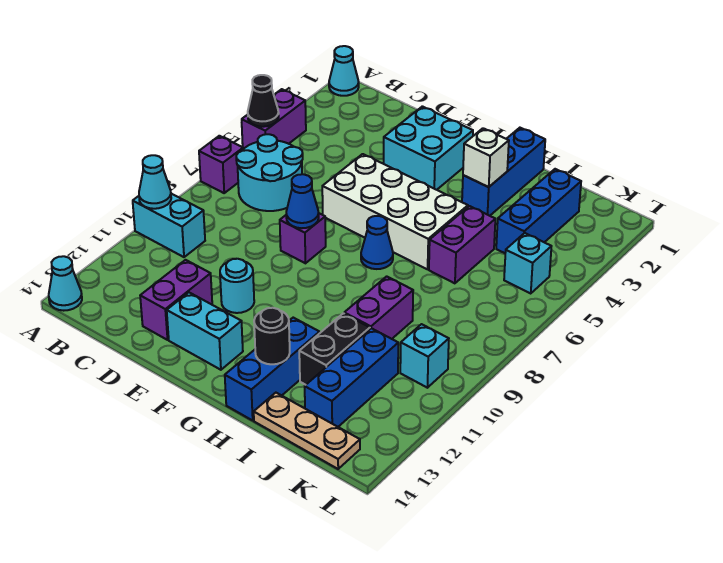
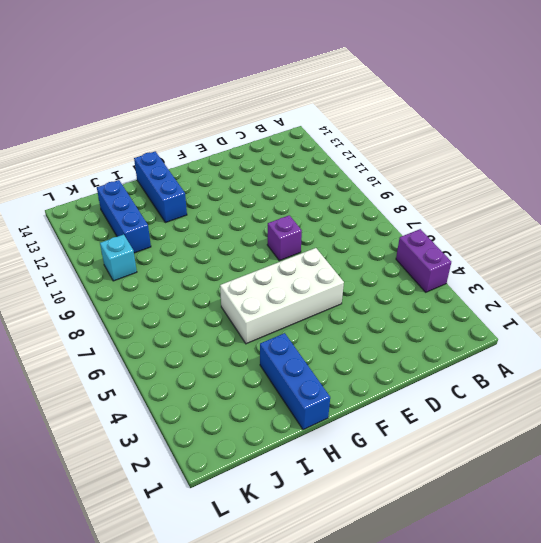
none -> cyan cone A1 level 1
none -> purple brick A7 level 1
none -> cyan brick A10:B10 level 1

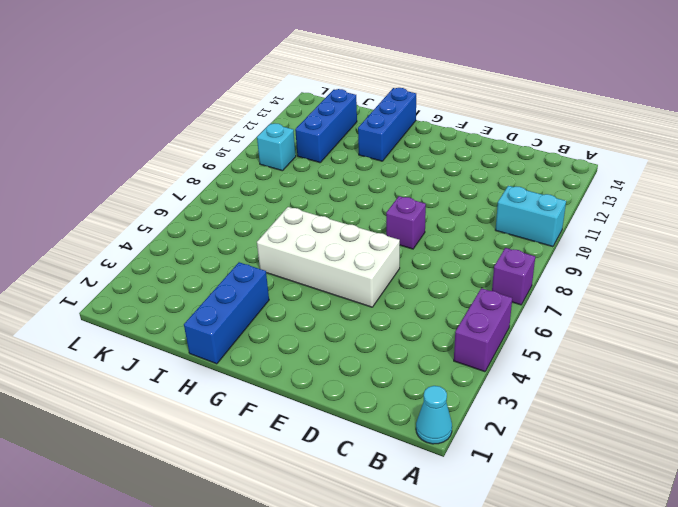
none -> cyan cone A14 level 1
none -> cyan round brick B6:C7 level 1
none -> purple brick D12:D13 level 1

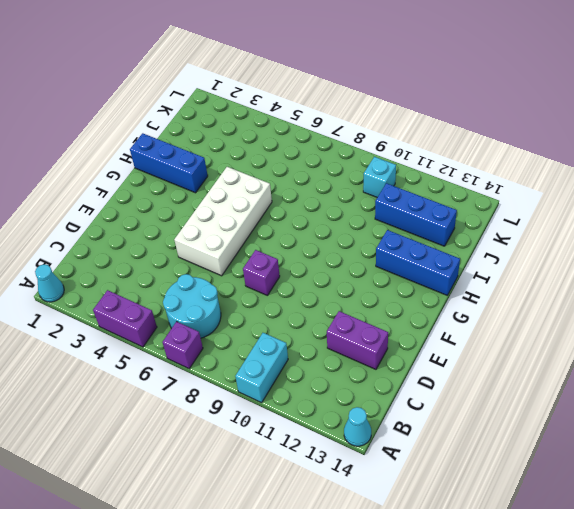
none -> cyan brick E2:F3 level 1
none -> cyan round brick E11 level 1
none -> cyan brick E13:F13 level 1

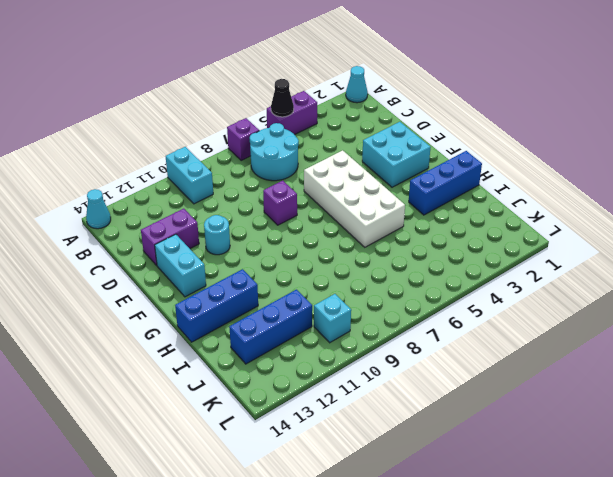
none -> blue cone G7 level 1
none -> purple brick I5:I6 level 1
none -> purple brick I9:I10 level 1

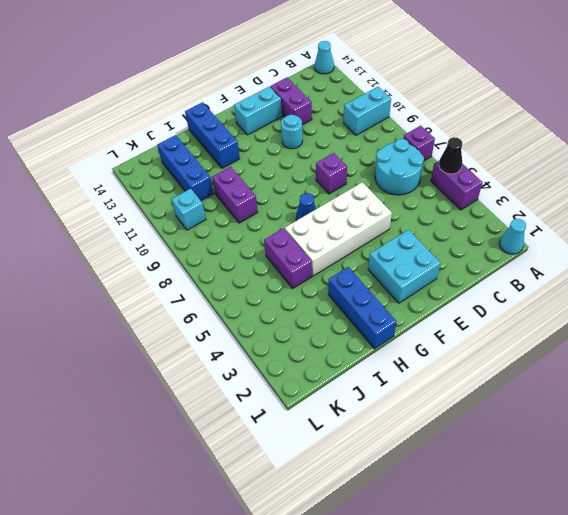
none -> black brick I11:I12 level 1
none -> tan plate I14:K14 level 1
none -> blue brick J2:J4 level 1

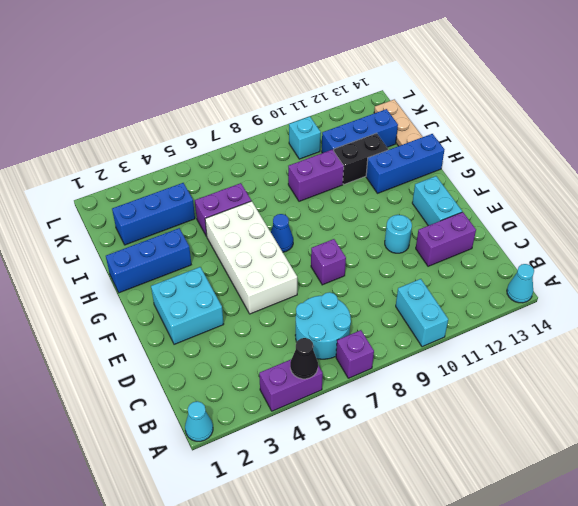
none -> cyan brick K5 level 1
none -> cyan cone A10 level 2
none -> blue cone E8 level 2

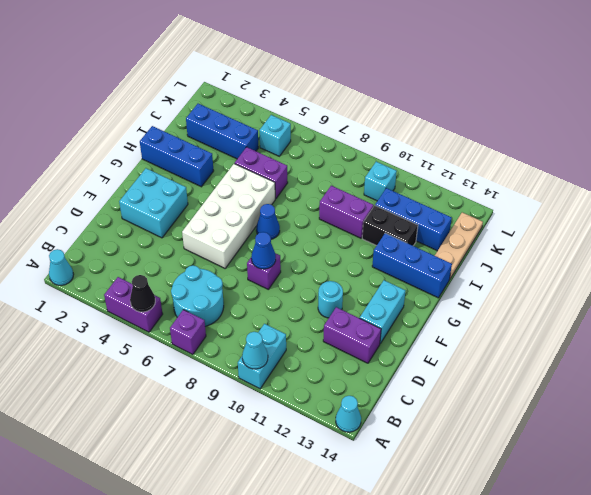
none -> white brick H3 level 2
none -> black round brick H13 level 2

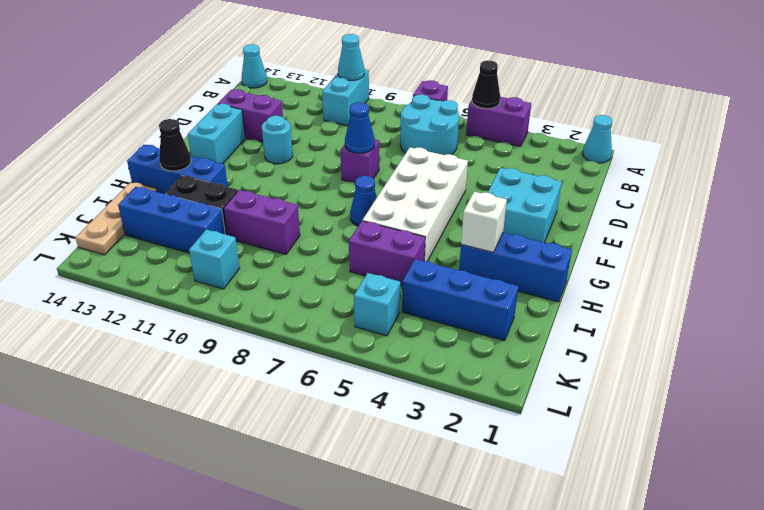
black cone H13 level 2 -> black round brick H13 level 2

